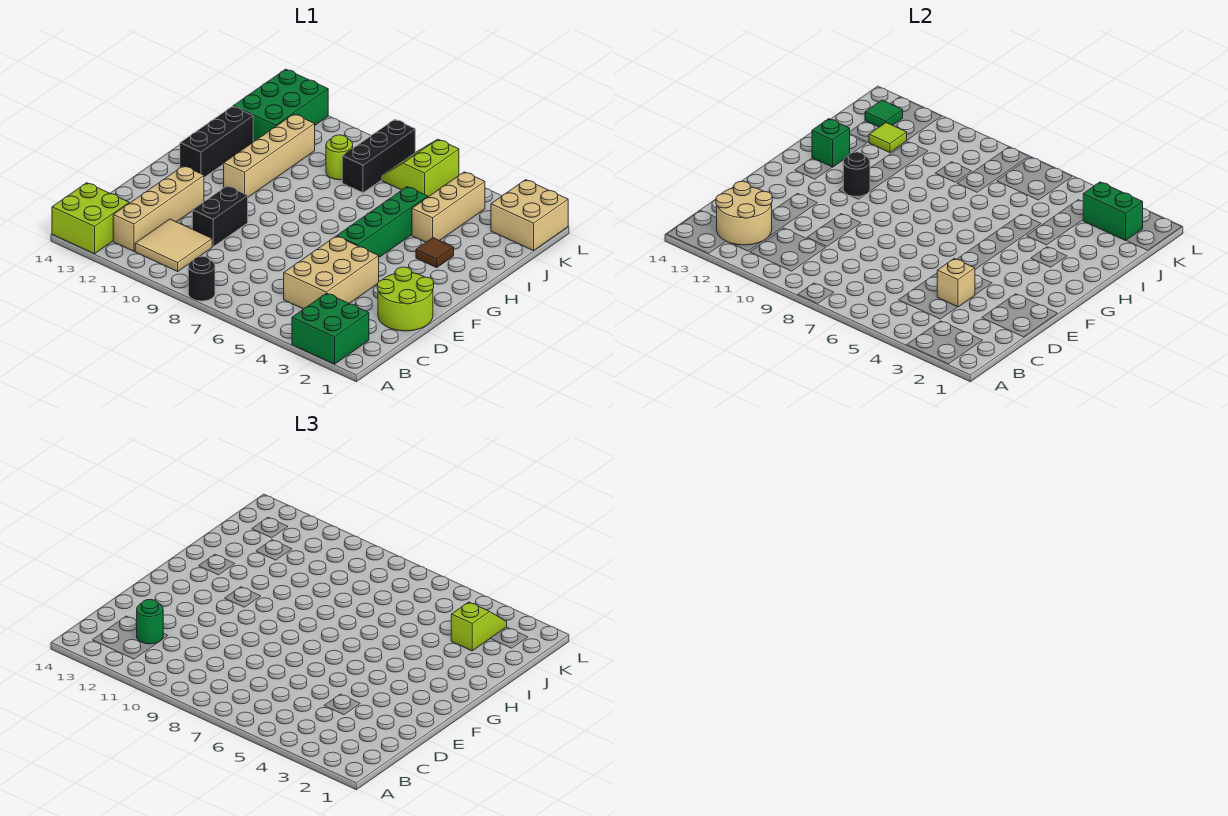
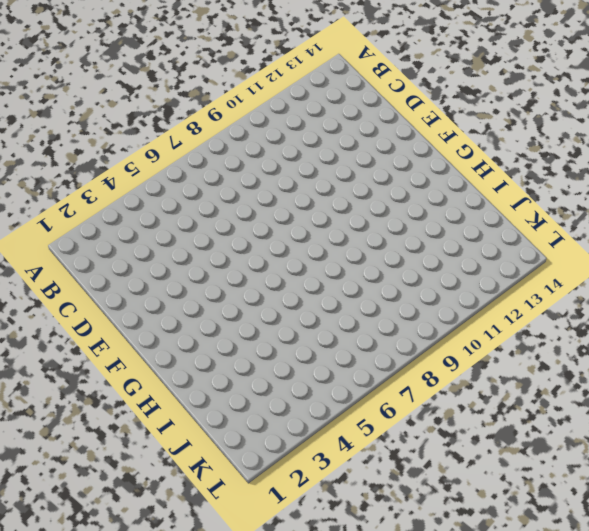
none -> green brick A2:B3 level 1
none -> black round brick A8 level 1
none -> lime brick A13:B14 level 1

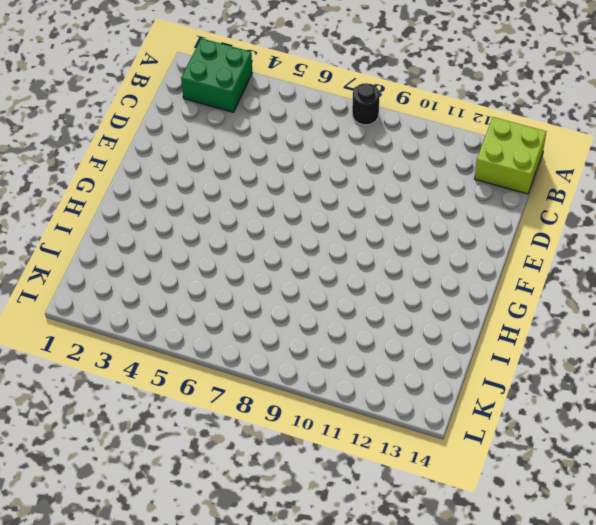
none -> tan tile B10:C11 level 1
none -> tan brick B12:E12 level 1
none -> tan brick C4:E5 level 1

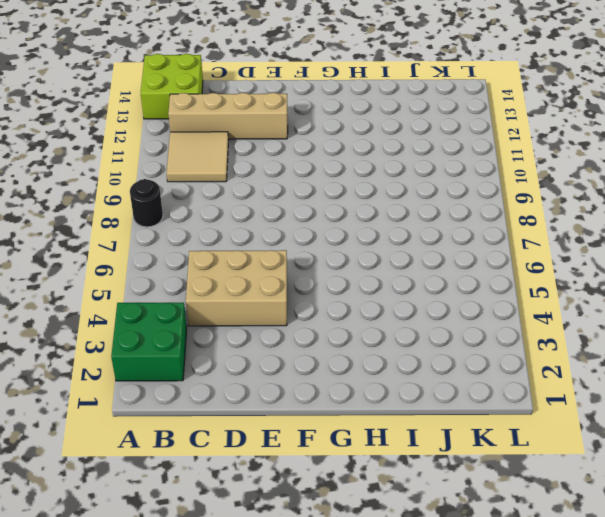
none -> lime round brick D1:E2 level 1
none -> black brick D10:E10 level 1
none -> green brick F5:I5 level 1

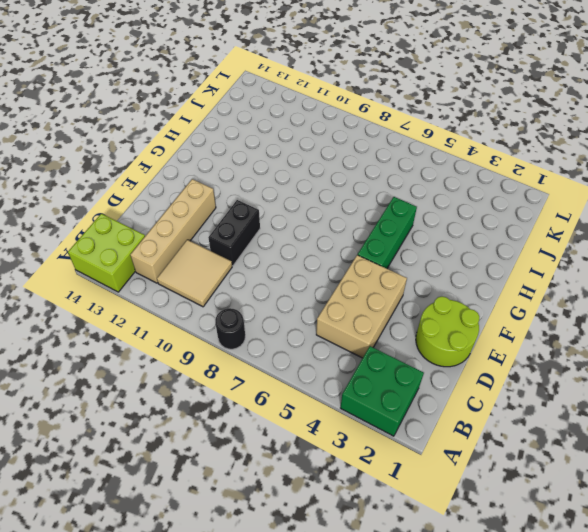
green brick F5:H5 level 1 -> green brick F5:I5 level 1
none -> tan brick G11:J11 level 1
none -> black brick G13:I13 level 1
none -> brown tile H3 level 1

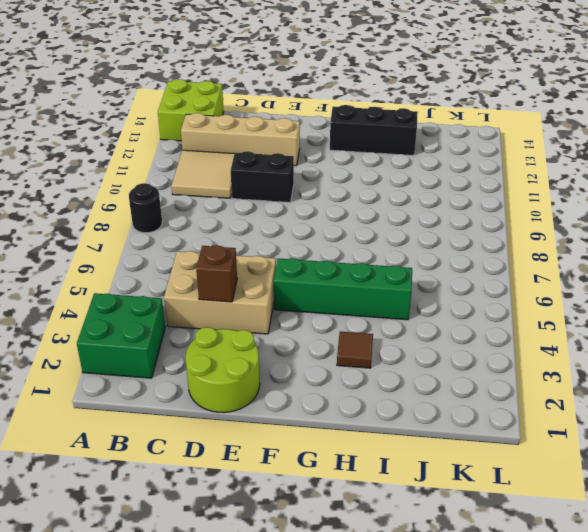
brown brick D4 level 2 -> tan brick D4 level 2
none -> tan brick G11:J11 level 1
none -> tan brick I4:K4 level 1
none -> black brick J8:L8 level 1

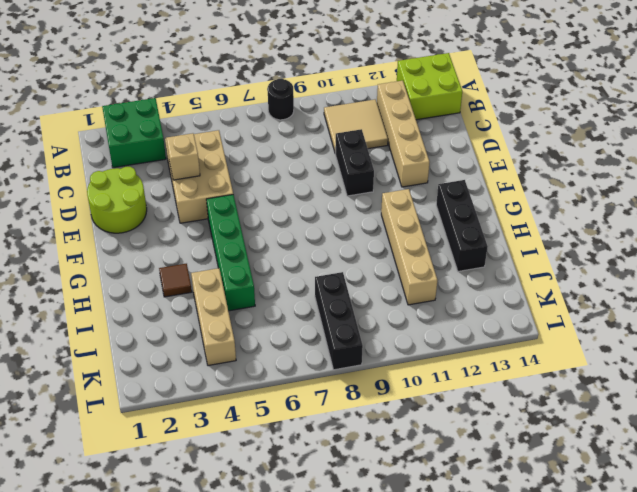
none -> lime round brick J9 level 1
none -> green brick J12:L13 level 1
none -> tan brick K1:L2 level 1

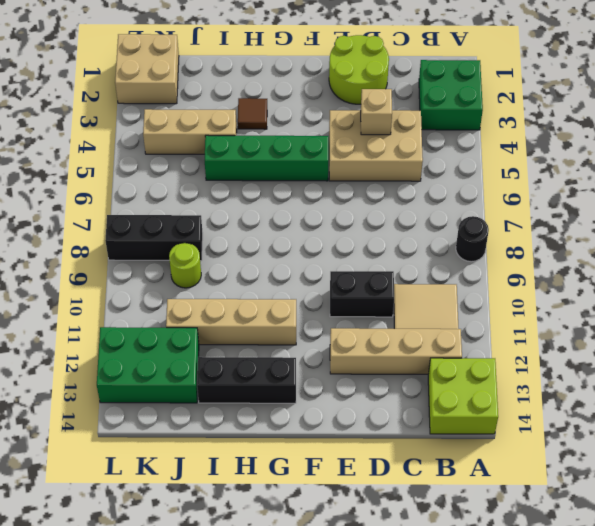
none -> lime slope K6:L7 level 1 top 6
none -> tan round brick B12:C13 level 2
none -> black round brick G11 level 2

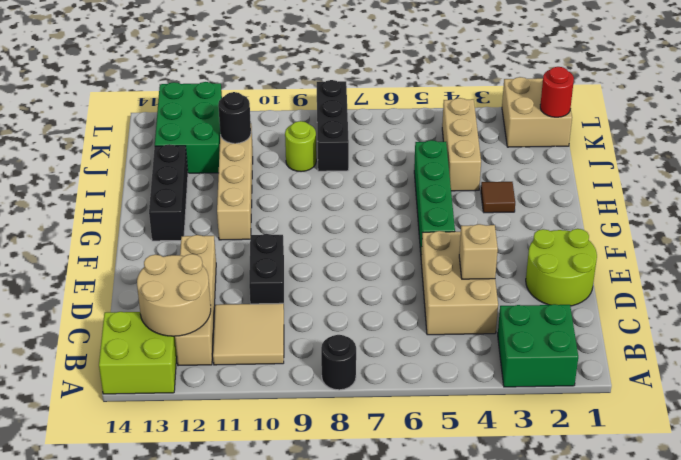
black round brick J11 level 2 -> black round brick G11 level 2
red round brick K1 level 2 -> none
none -> lime slope K6:L7 level 1 top 6
none -> green brick H13 level 2
none -> lime tile J12 level 2

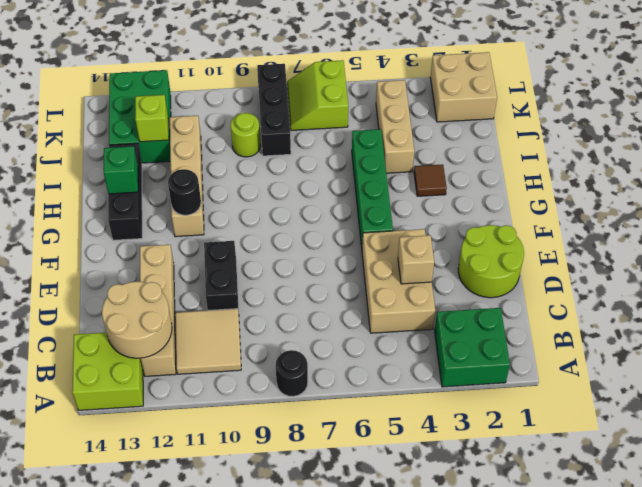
lime brick J12 level 2 -> lime tile J12 level 2
none -> green brick K2:K3 level 2
none -> green tile K13 level 2
none -> green round brick C12 level 3

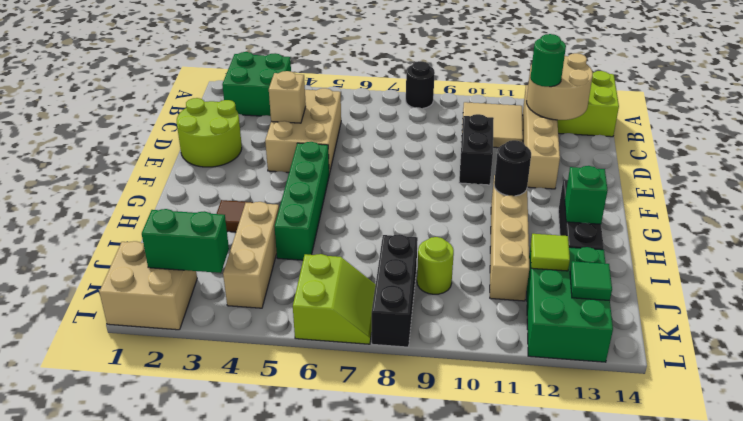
none -> lime slope J3:K3 level 3 top J

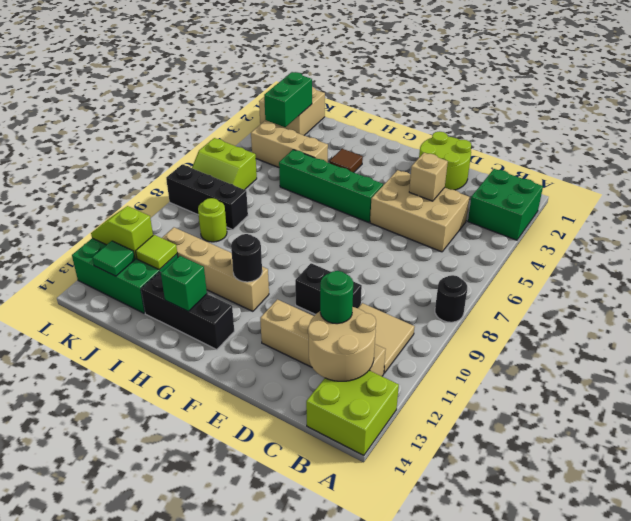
lime slope K12:L12 level 2 top K -> lime slope J3:K3 level 3 top J

